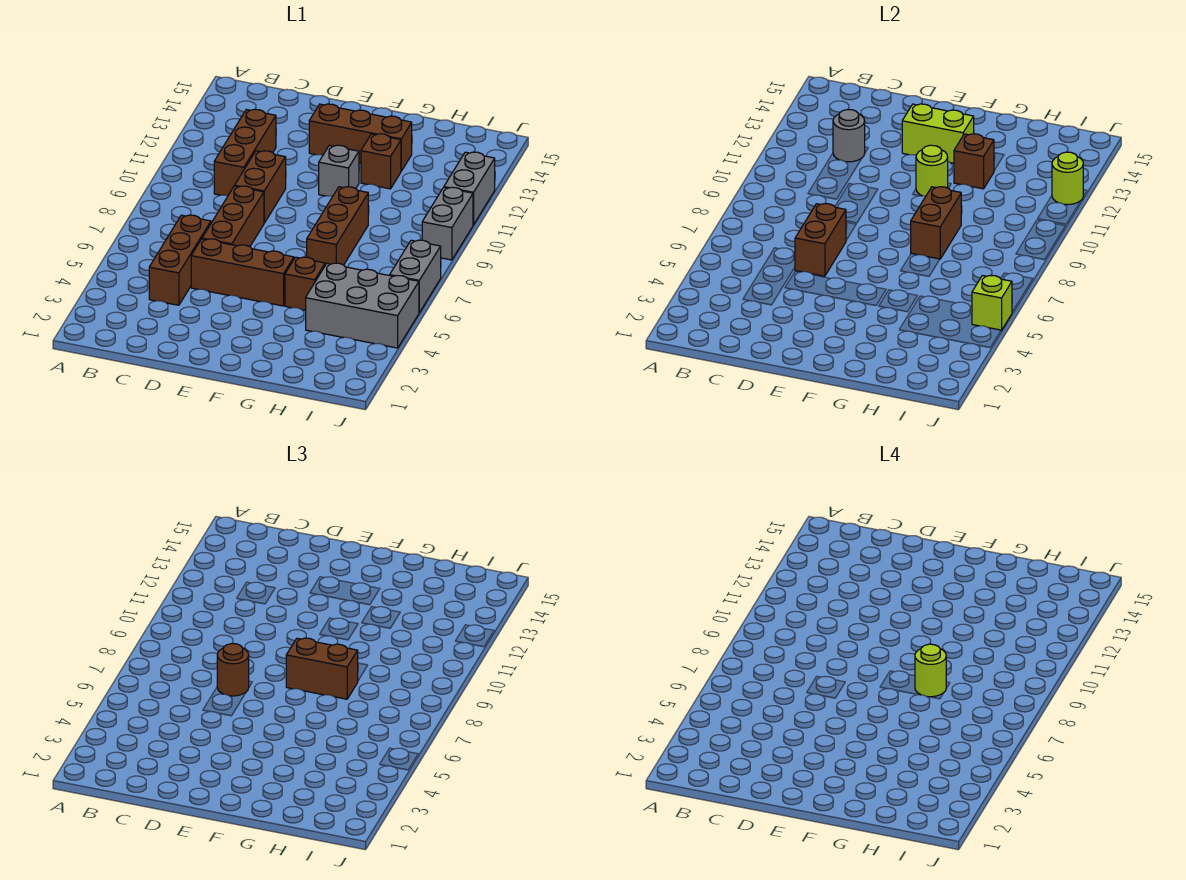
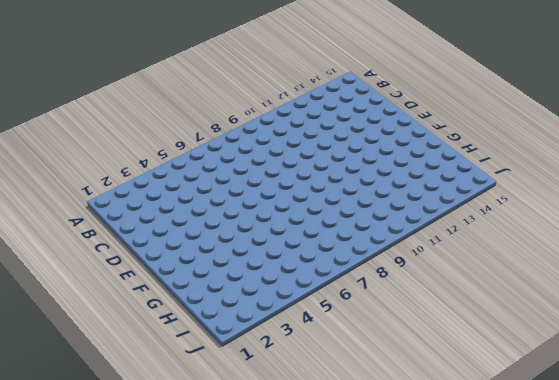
none -> brown brick C4:C6 level 1
none -> brown brick C10:C12 level 1
none -> brown brick D5:F5 level 1

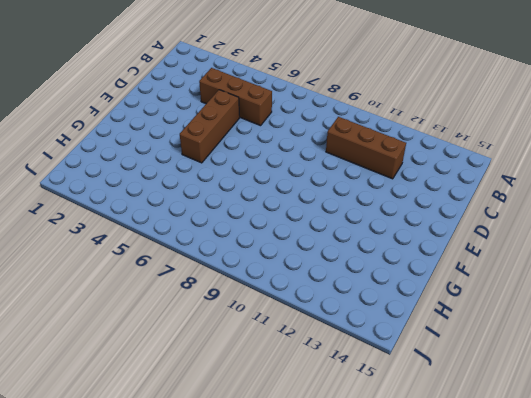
none -> brown brick D6:D8 level 1
none -> brown brick D9:D10 level 1
none -> brown brick E13:G13 level 1

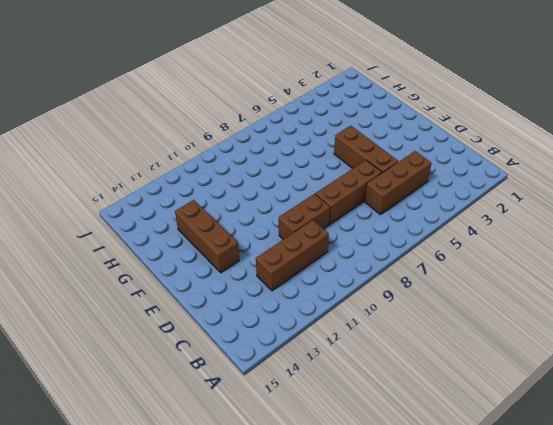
none -> grey brick F11 level 1
none -> brown brick G5 level 1
none -> brown brick G7:G9 level 1

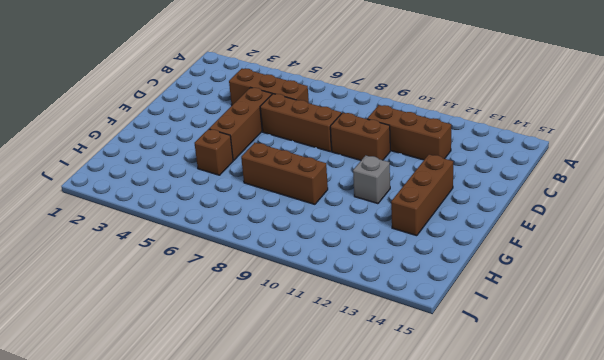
none -> brown brick G12 level 1
none -> grey brick H4:J5 level 1
none -> grey brick J6:J7 level 1

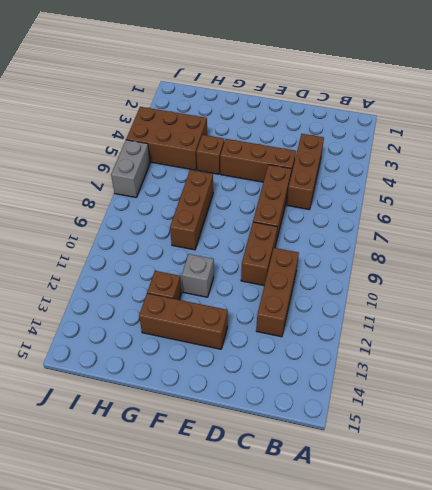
brown brick H4:J5 level 1 -> grey brick H4:J5 level 1
none -> grey brick J9:J10 level 1
none -> grey brick J11:J12 level 1
none -> grey round brick C12 level 2

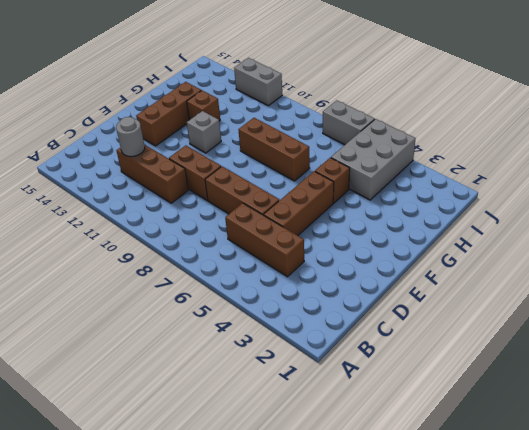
none -> grey brick J9:J10 level 1
none -> brown brick D6:D7 level 2
none -> lime brick E13:F13 level 2

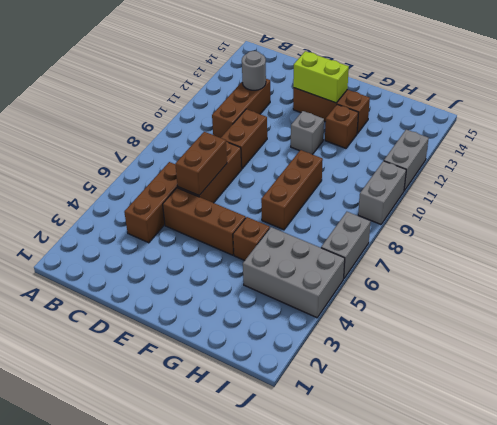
none -> lime round brick F11 level 2
none -> brown brick G8:G9 level 2
none -> brown brick G12 level 2

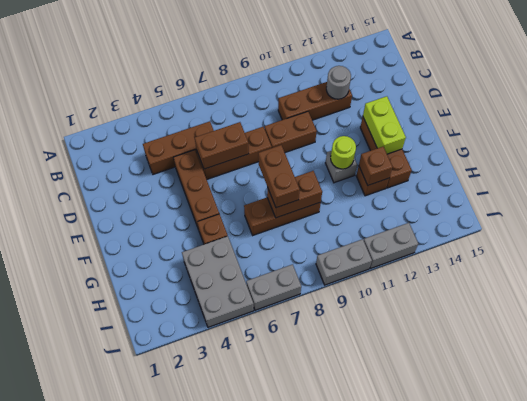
none -> lime brick J5 level 2
none -> lime round brick J12 level 2
none -> brown round brick D7 level 3

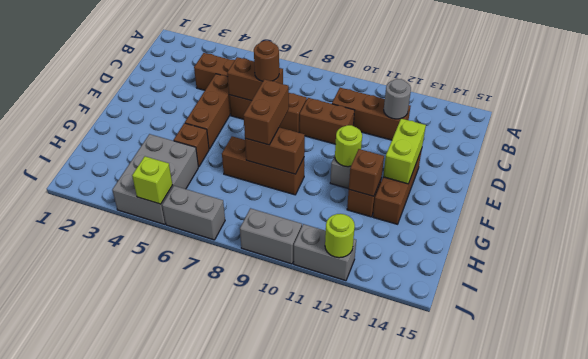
none -> lime round brick G8 level 4

